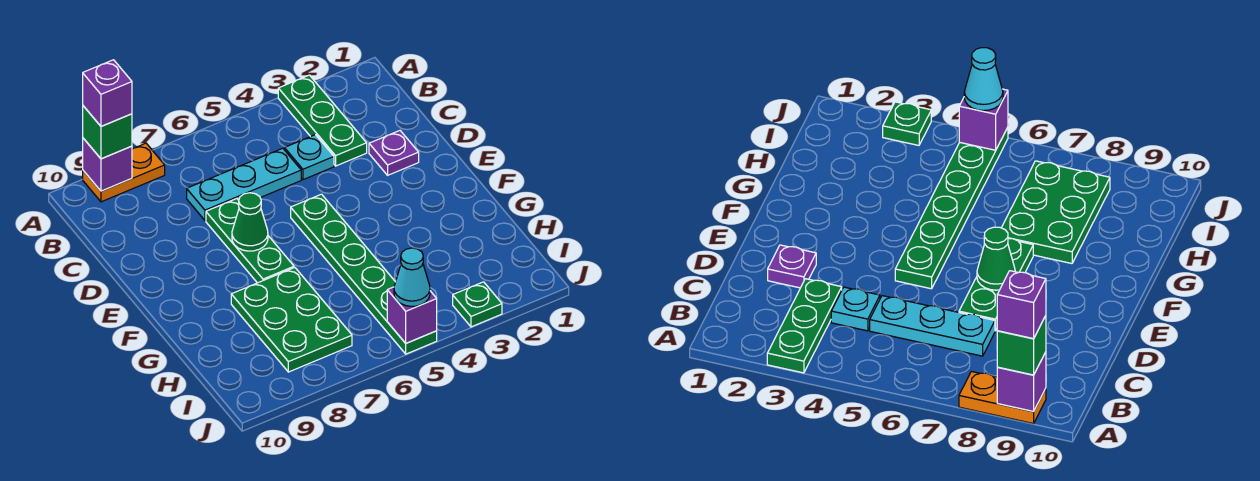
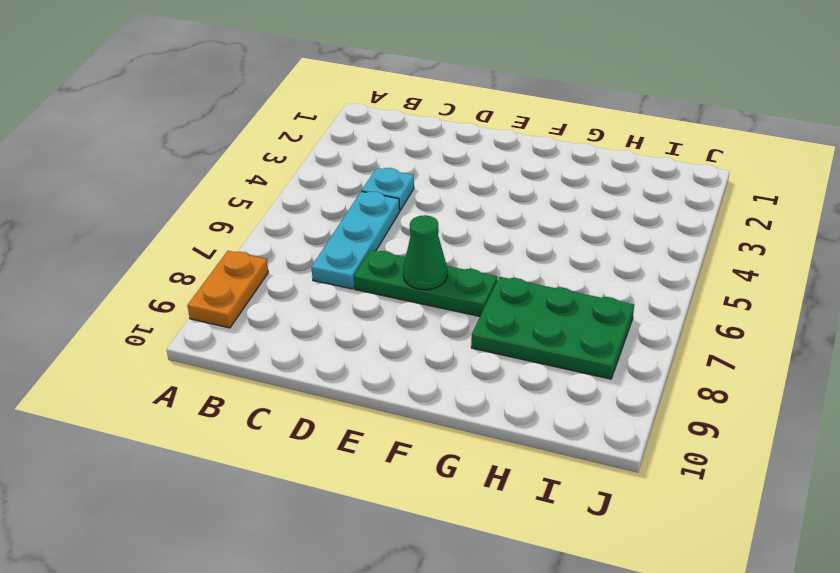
none -> green plate A3:C3 level 1
none -> purple plate D2 level 1
none -> green plate E5:J5 level 1

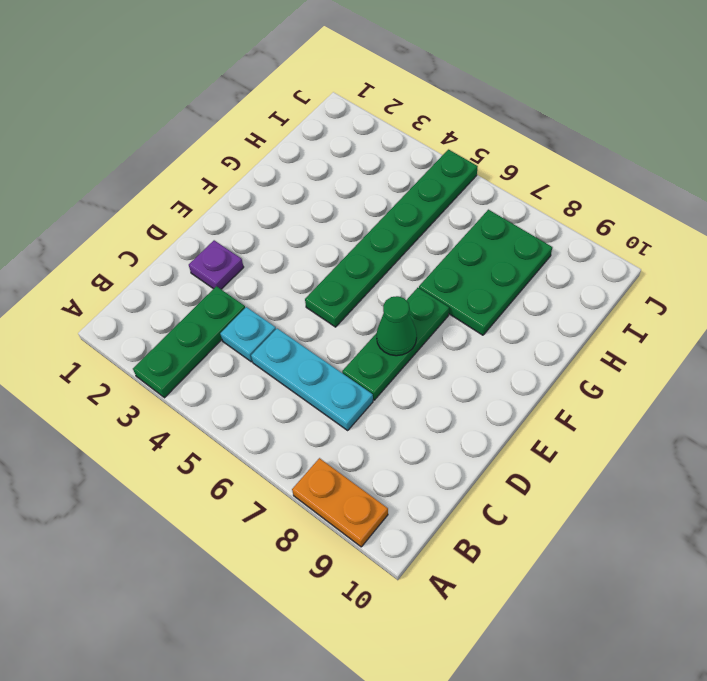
none -> green plate J3 level 1
none -> purple brick A9 level 2
none -> purple brick J5 level 2

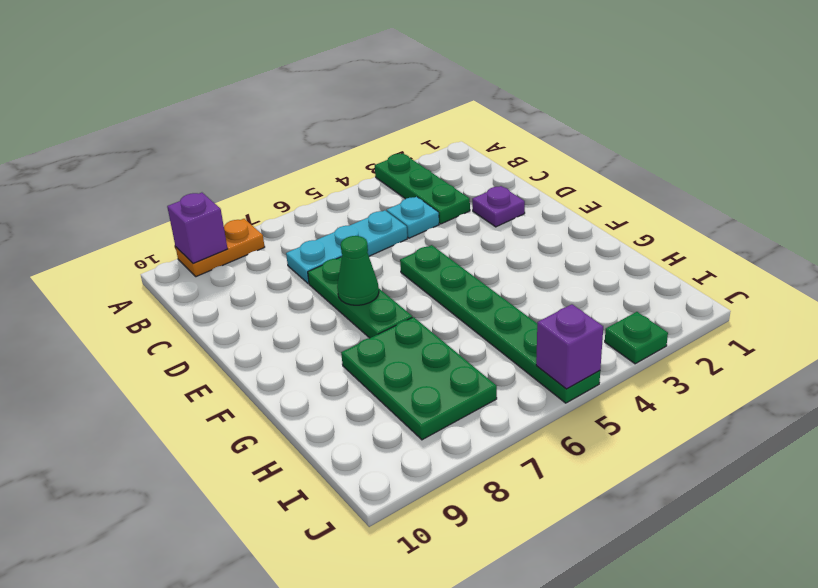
none -> green brick A9 level 3
none -> cyan cone J5 level 3
none -> purple brick A9 level 4

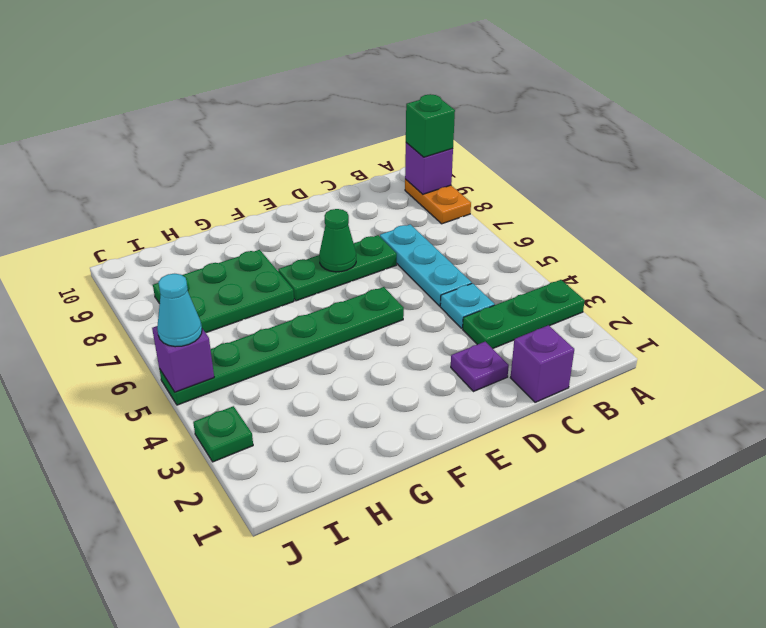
purple brick C1 level 1 -> purple brick A9 level 4

